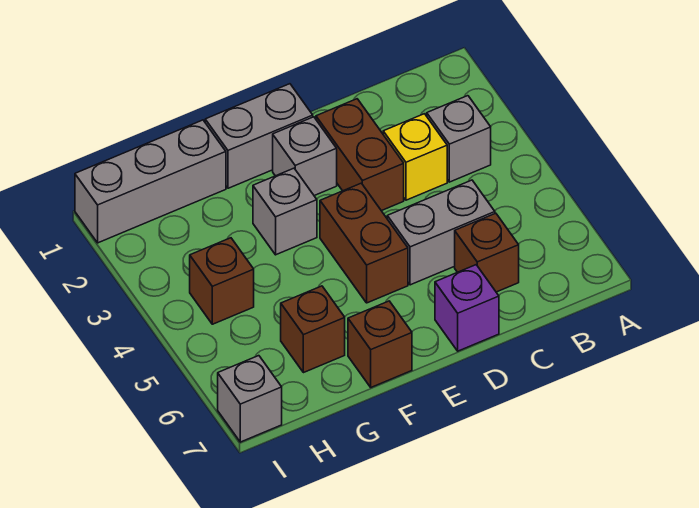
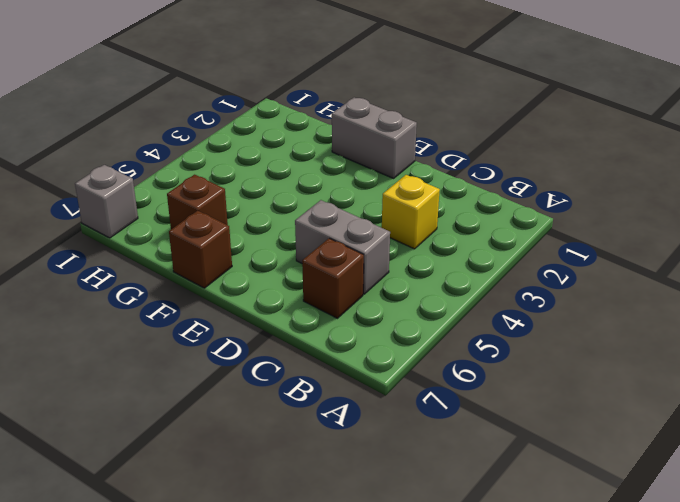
none -> grey brick B3 level 1
none -> brown brick D2:D3 level 1
none -> purple brick D7 level 1

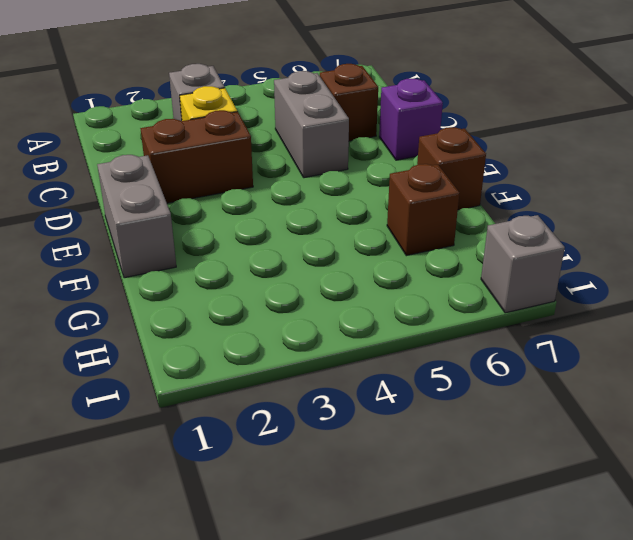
none -> grey brick E2 level 1
none -> brown brick E4:E5 level 1
none -> grey brick F3 level 1

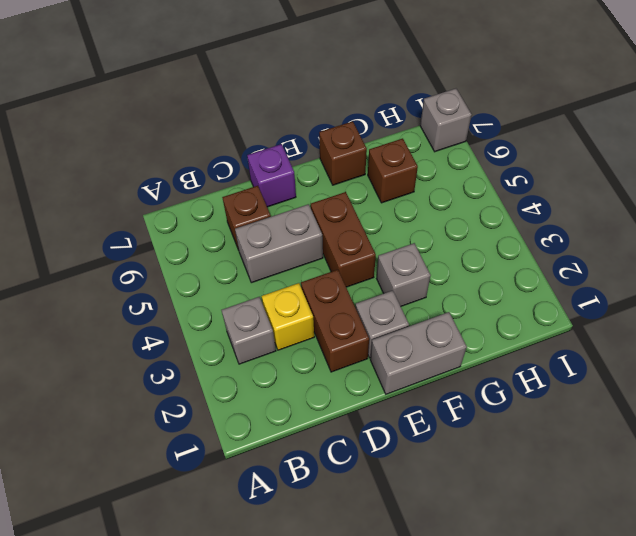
none -> grey brick G1:I1 level 1
none -> brown brick H4 level 1

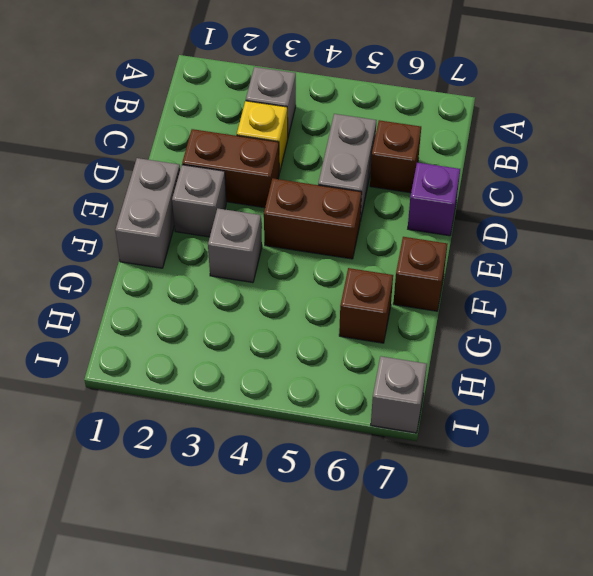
none -> grey brick G1:I1 level 1
none -> brown brick H4 level 1

